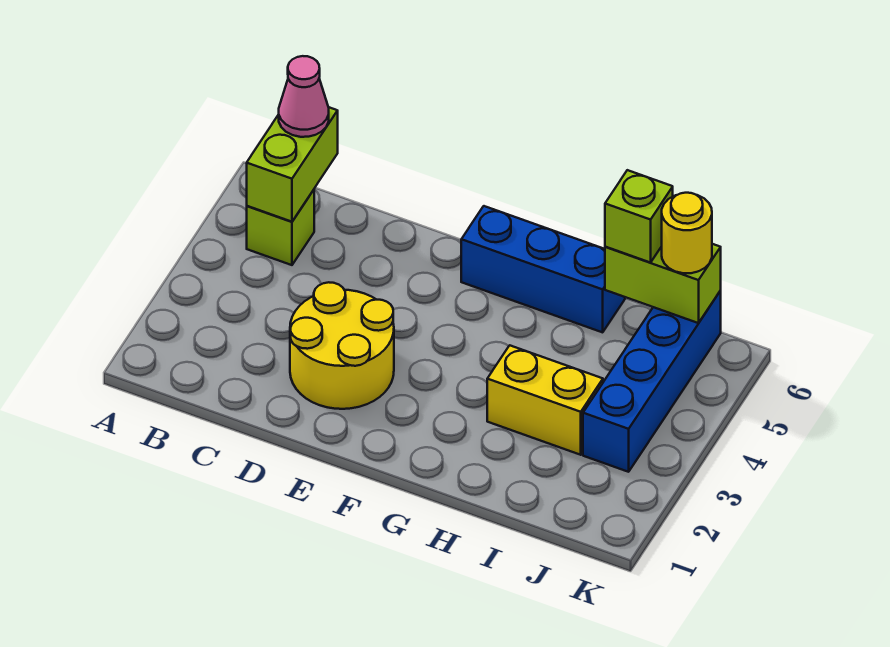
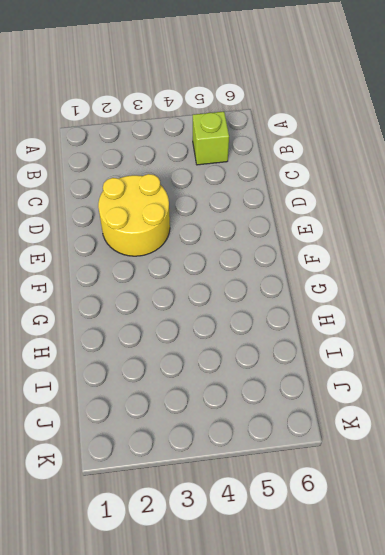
none -> blue brick F6:H6 level 1
none -> yellow brick H3:I3 level 1

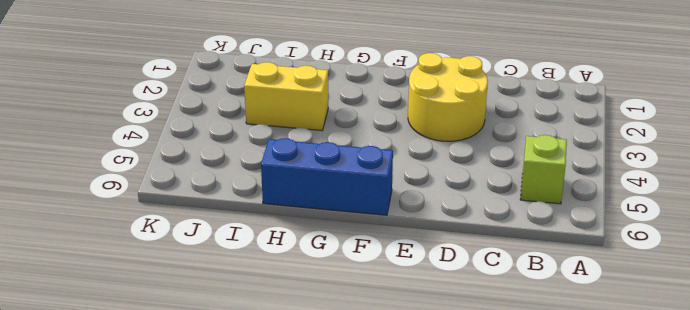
none -> blue brick J3:J6 level 1
none -> lime brick B5:B6 level 2

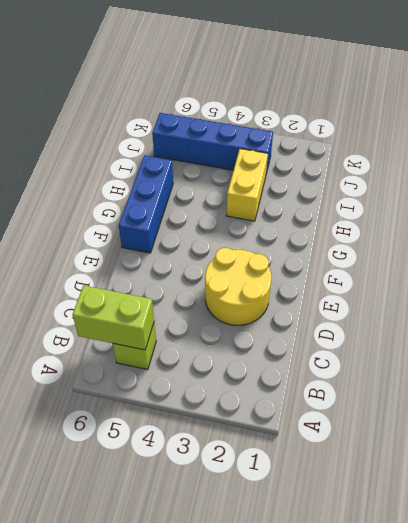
none -> lime brick I6:J6 level 2
none -> pink cone B6 level 3

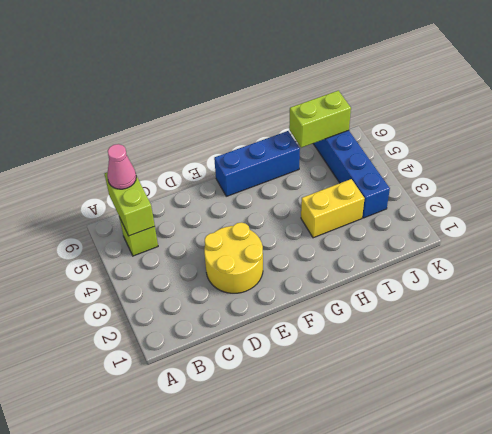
none -> lime brick I6 level 3
none -> yellow round brick J6 level 3

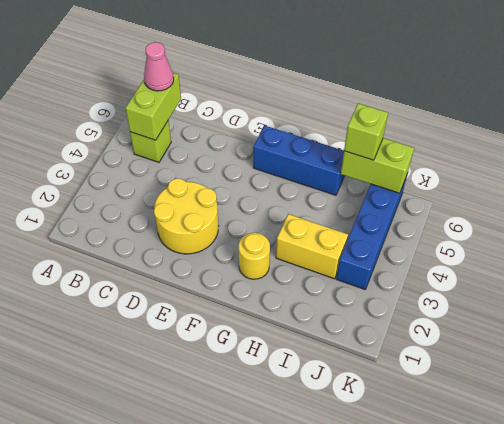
yellow round brick G2 level 1 -> yellow round brick J6 level 3

